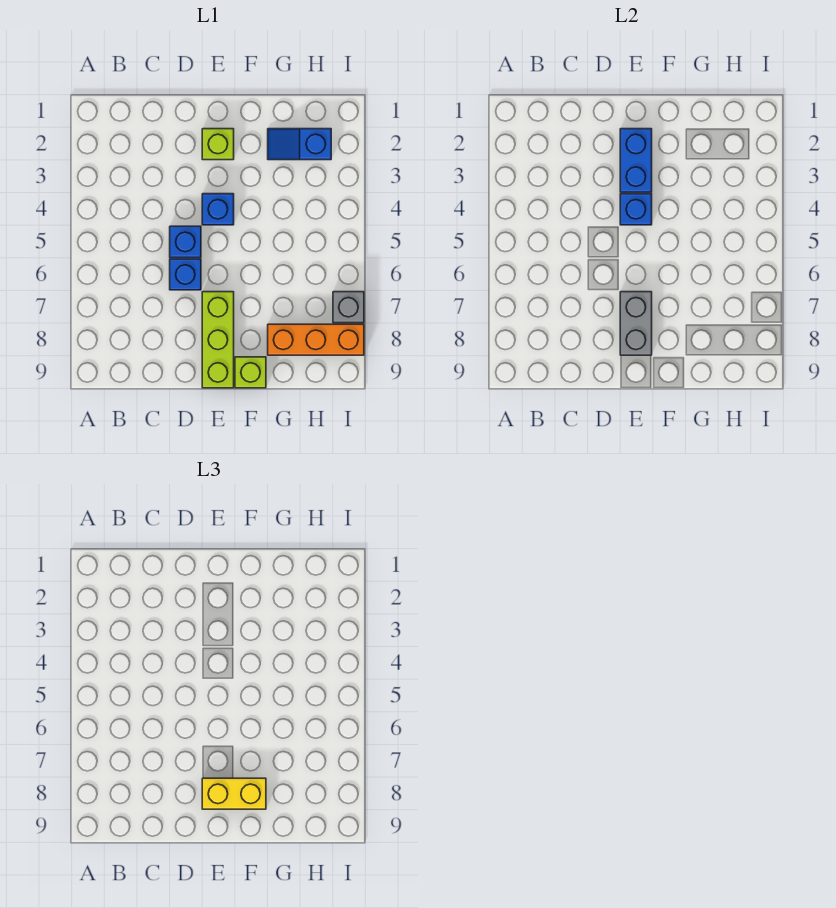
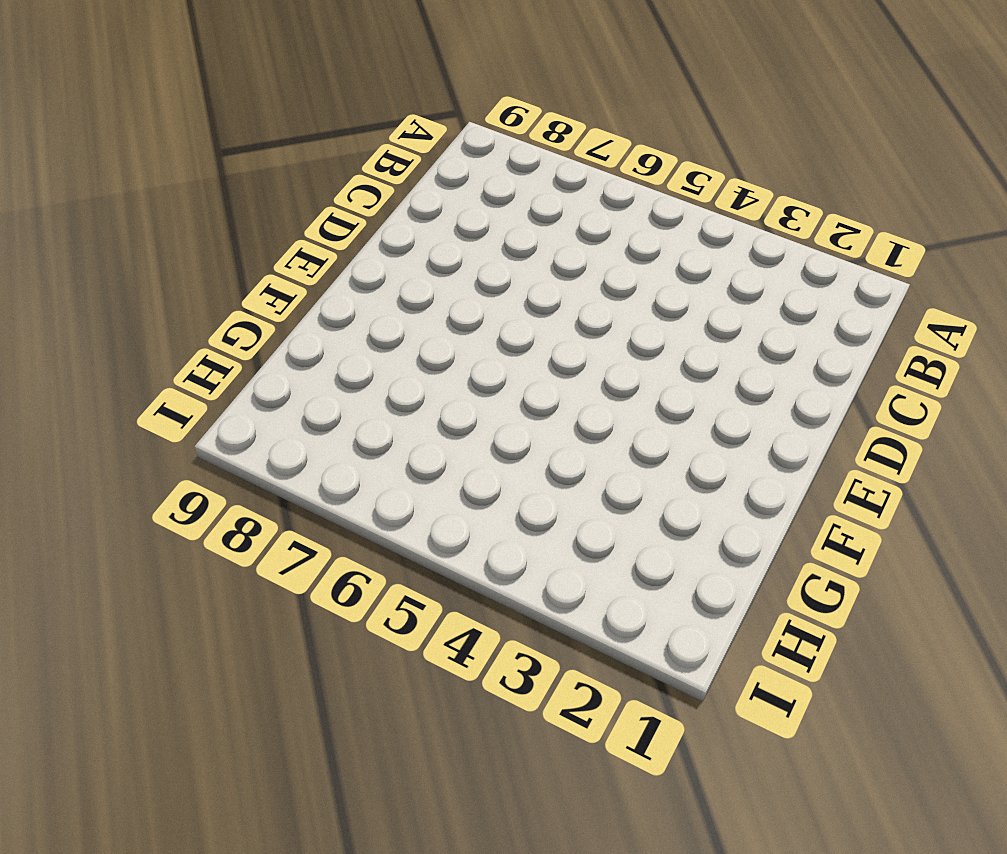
none -> blue brick D5 level 1
none -> blue brick D6 level 1
none -> lime brick E2 level 1

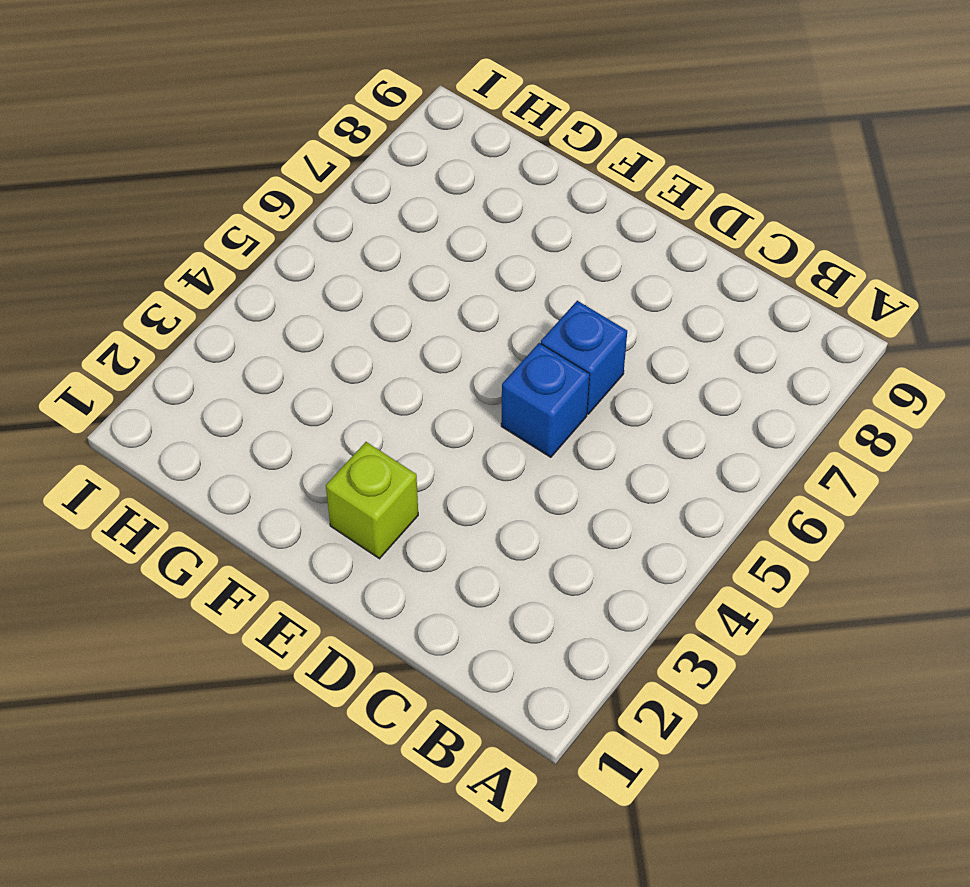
none -> blue brick E4 level 1
none -> lime brick E7:E9 level 1
none -> lime brick F9 level 1

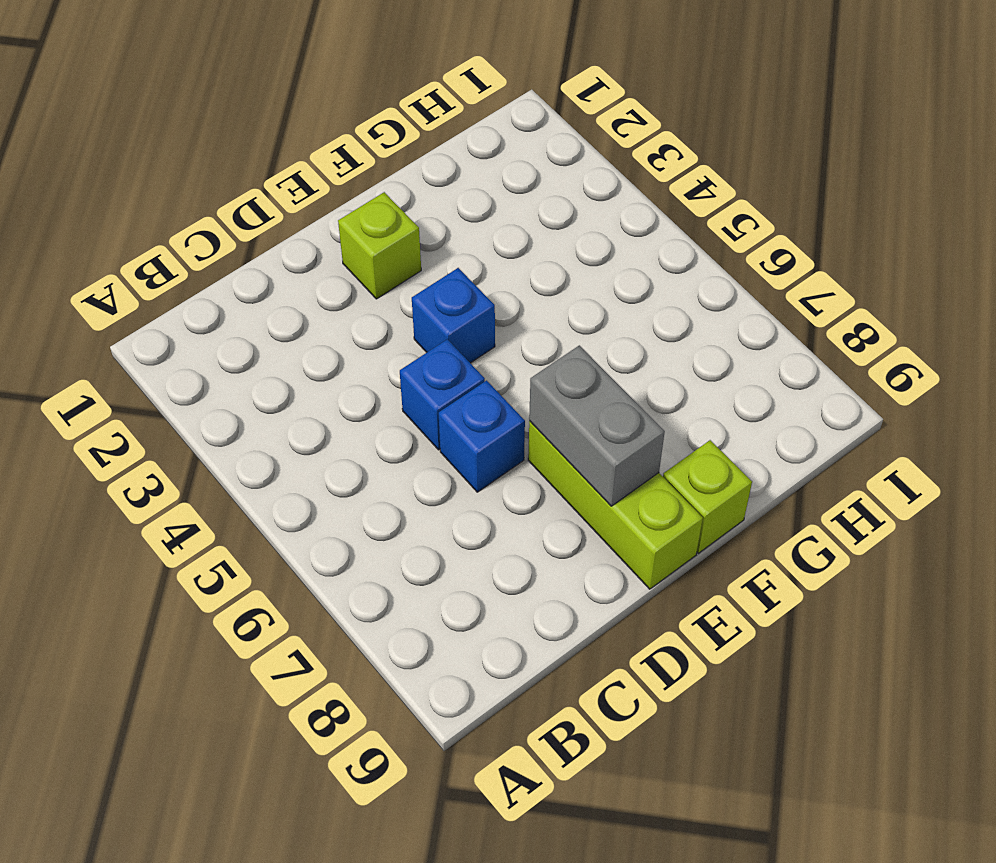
none -> blue slope G2:H2 level 1 top H
none -> orange brick G8:I8 level 1
none -> grey brick I7 level 1

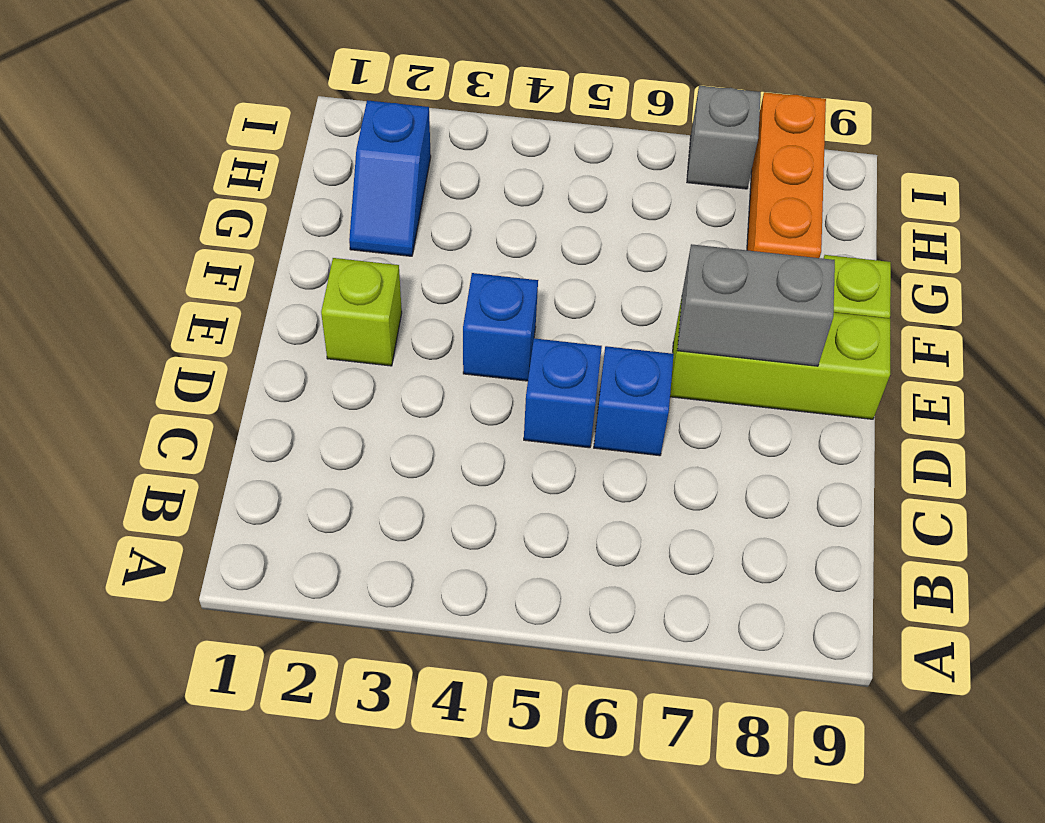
none -> blue brick E2:E3 level 2
none -> blue brick E4 level 2
none -> yellow brick E8:F8 level 3

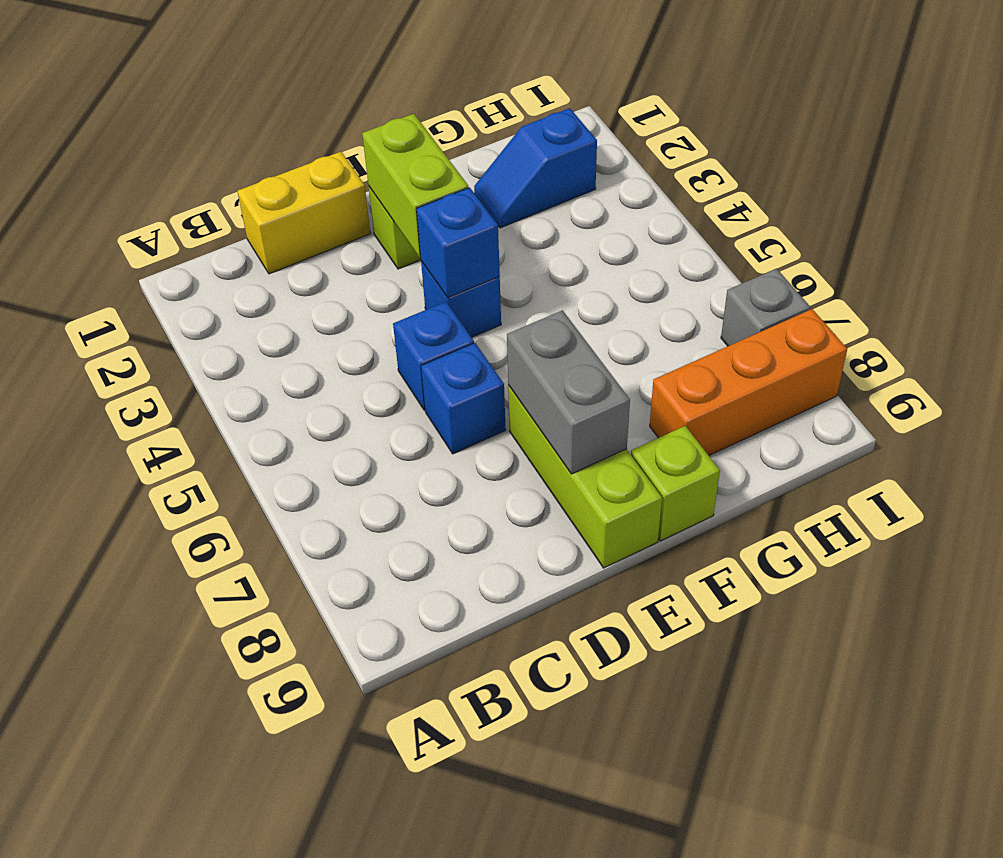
yellow brick C1:D1 level 1 -> yellow brick E8:F8 level 3
lime brick E2:E3 level 2 -> blue brick E2:E3 level 2

